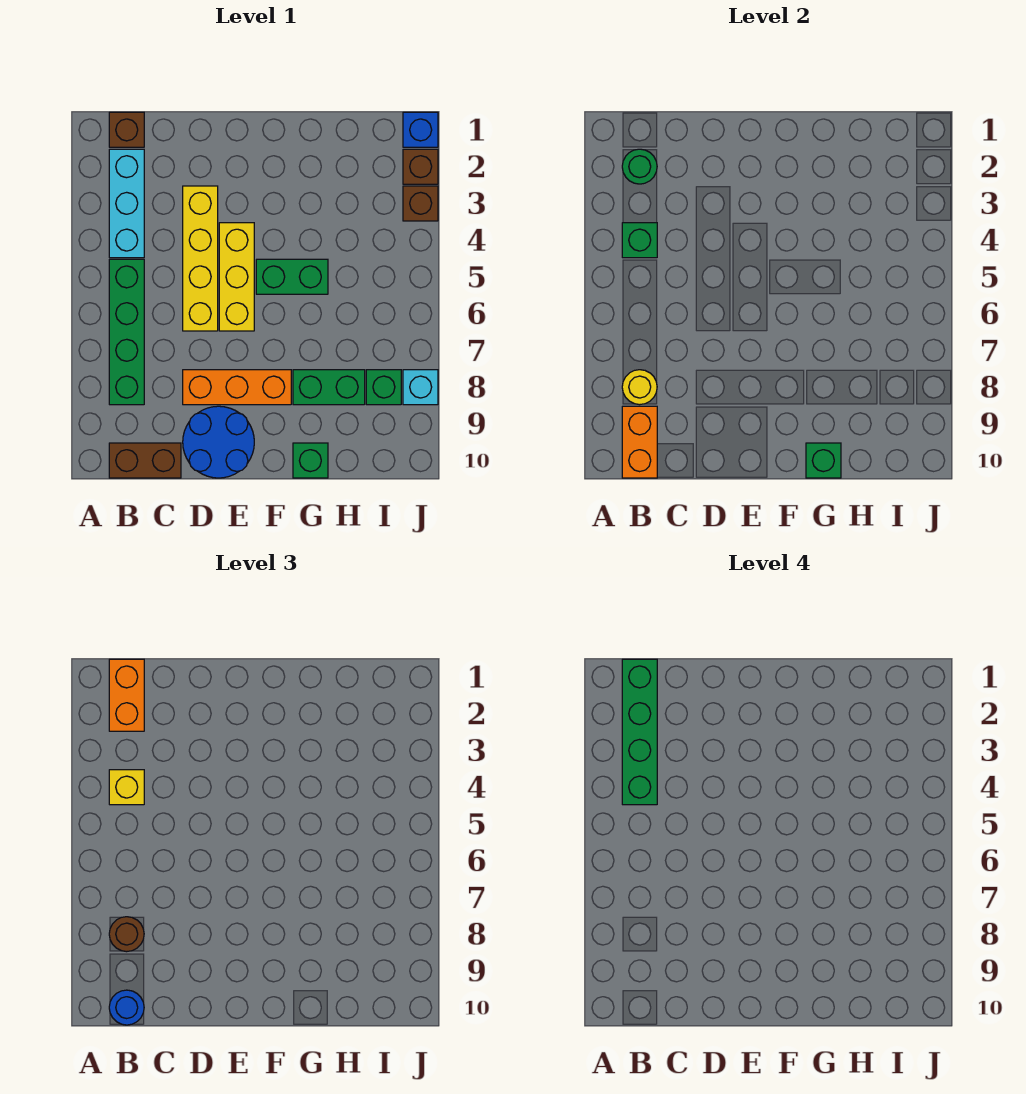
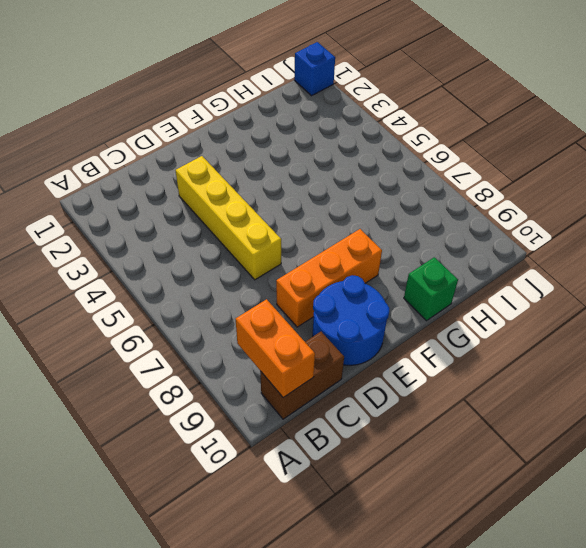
none -> brown brick B1 level 1
none -> cyan brick B2:B4 level 1
none -> green brick B5:B8 level 1

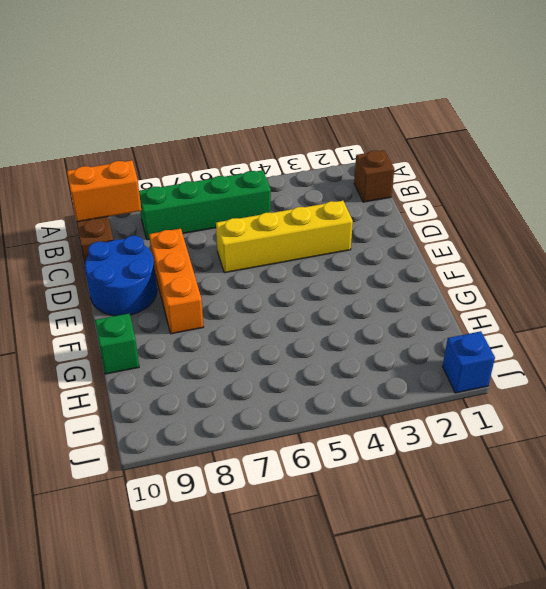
none -> cyan brick B2:B4 level 1
none -> yellow brick E4:E6 level 1
none -> green brick F5:G5 level 1

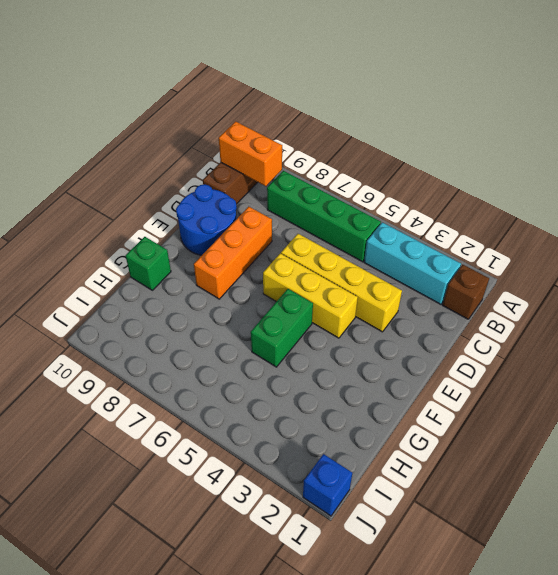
none -> green brick G8:H8 level 1
none -> green brick I8 level 1
none -> brown brick J2 level 1

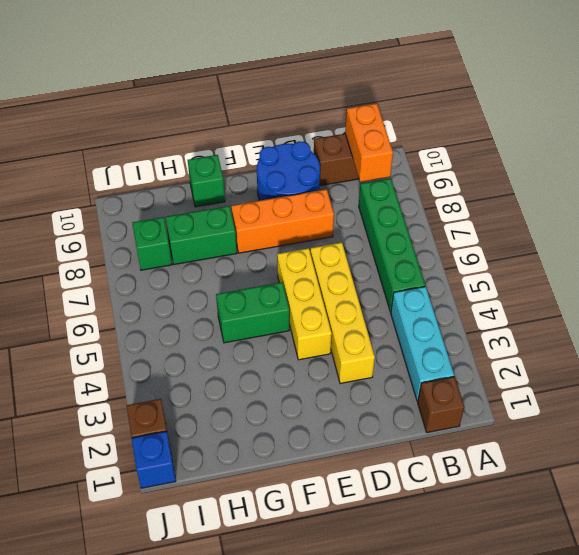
none -> brown brick J3 level 1
none -> cyan brick J8 level 1
none -> green round brick B2 level 2

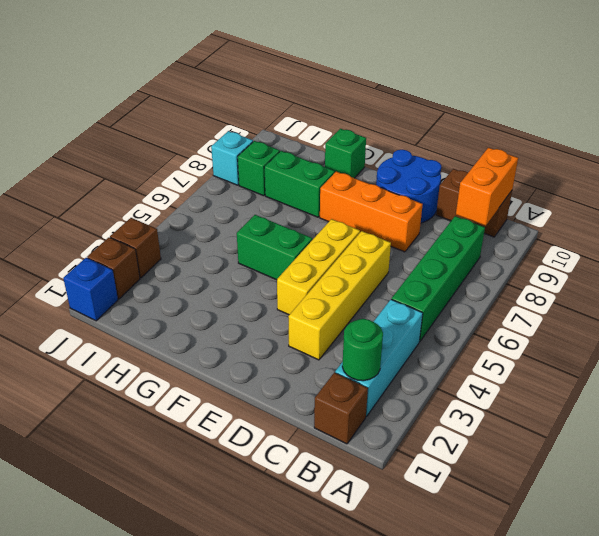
none -> green brick B4 level 2
none -> yellow round brick B8 level 2
none -> green brick G10 level 2

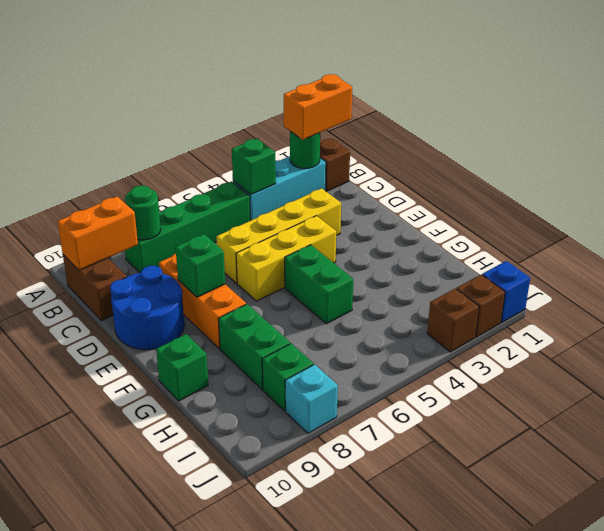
green round brick B8 level 2 -> yellow round brick B8 level 2
green brick E8 level 2 -> green brick G10 level 2
none -> yellow brick B4 level 3
none -> brown round brick B8 level 3
none -> blue round brick B10 level 3

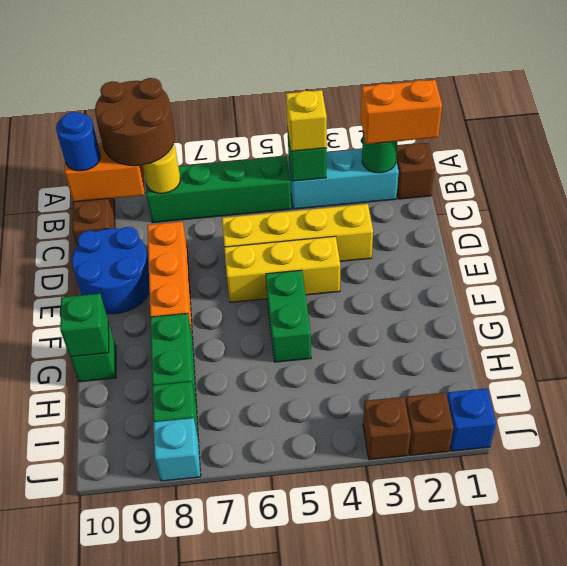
brown round brick A8:B9 level 3 -> brown round brick B8 level 3
none -> green brick B1:B4 level 4

